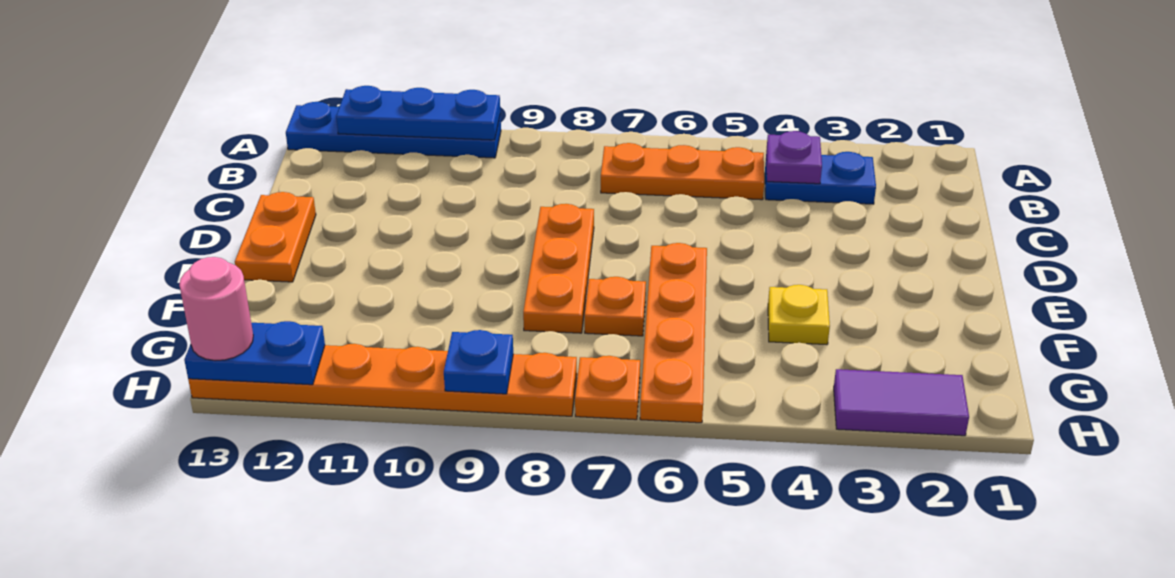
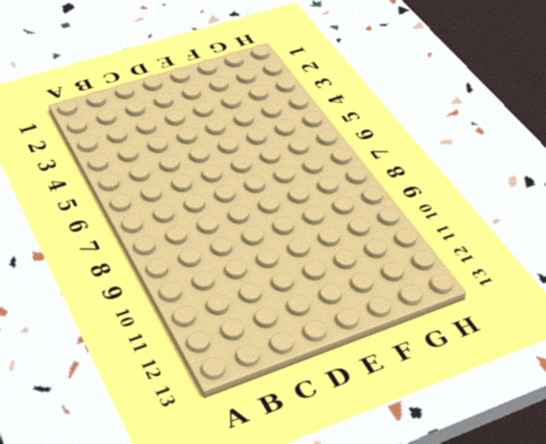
none -> blue plate A10:A13 level 1
none -> blue plate B3:B4 level 1
none -> orange plate B5:B7 level 1

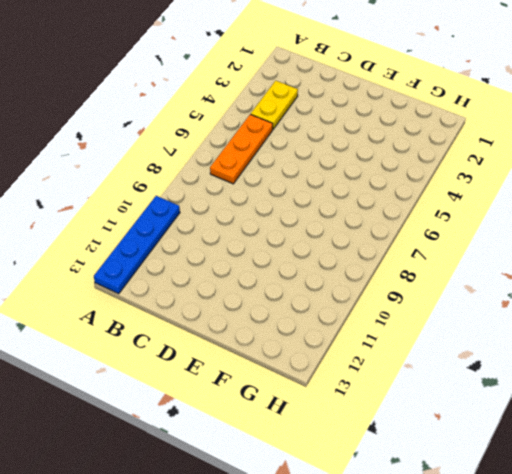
yellow plate B3:B4 level 1 -> blue plate B3:B4 level 1
none -> orange plate D8:F8 level 1
none -> orange plate D13:E13 level 1
none -> orange plate E6:H6 level 1

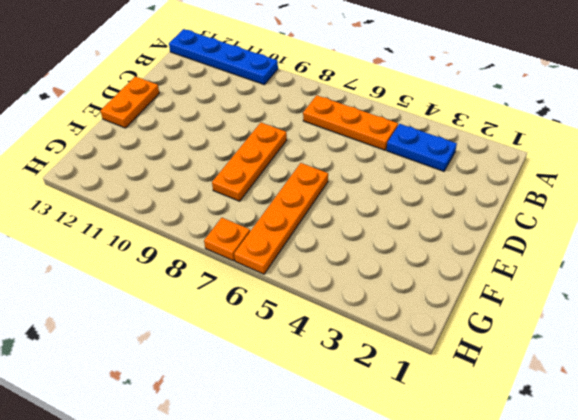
none -> yellow plate F4 level 1
none -> orange plate F7 level 1
none -> purple tile H2:H3 level 1

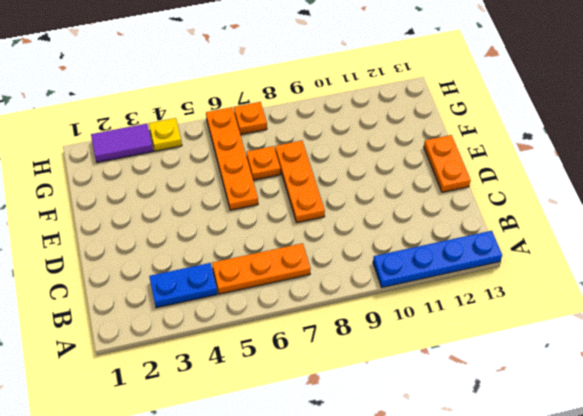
yellow plate H4 level 1 -> yellow plate F4 level 1
none -> orange plate H8:H13 level 1
none -> blue plate A10:A12 level 2
none -> purple plate B4 level 2

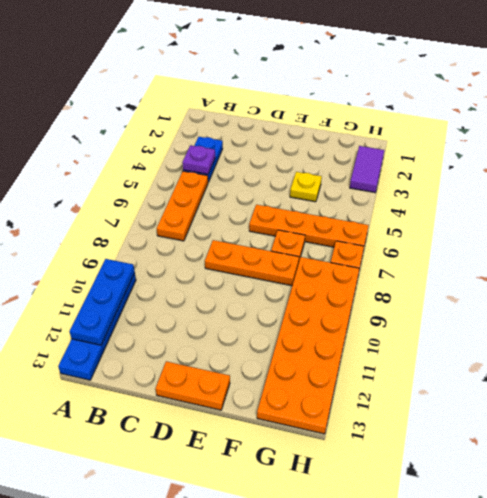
orange plate G8:H13 level 1 -> orange plate H8:H13 level 1
none -> blue plate H9 level 2
none -> blue plate H12:H13 level 2
none -> pink round brick H13 level 3

